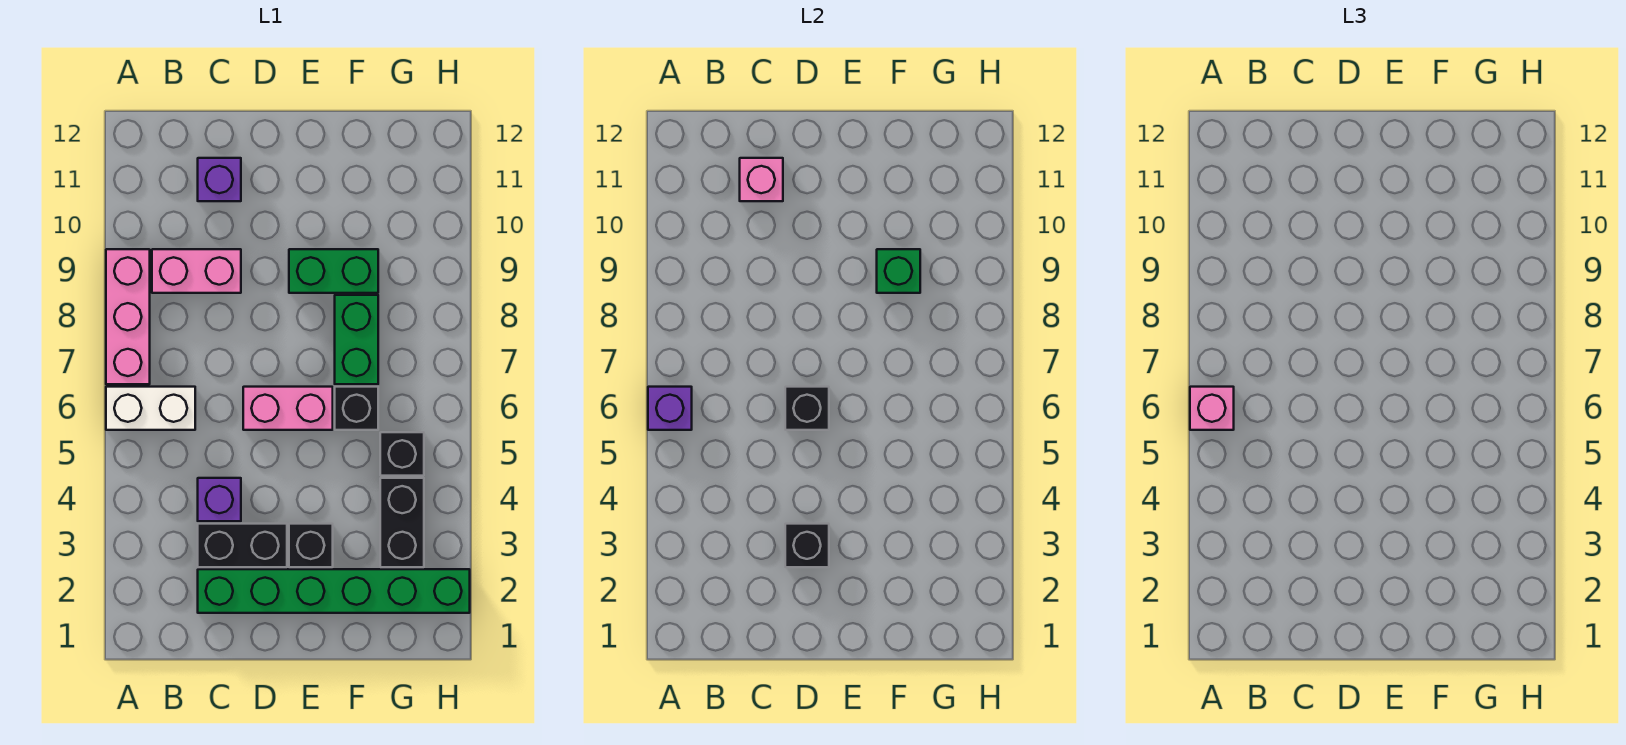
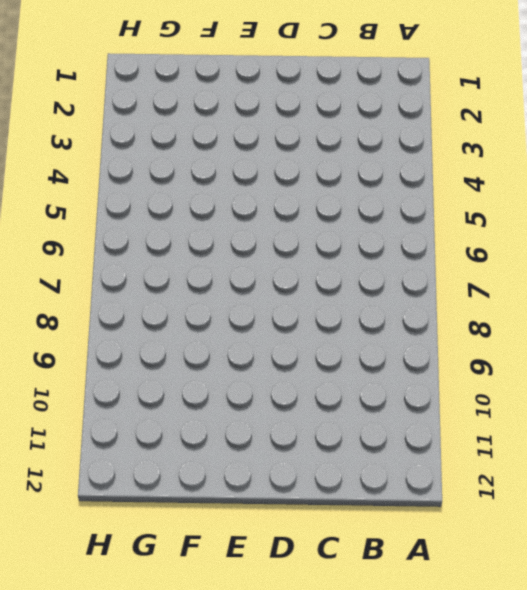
none -> white brick A6:B6 level 1
none -> pink brick A7:A9 level 1
none -> pink brick B9:C9 level 1

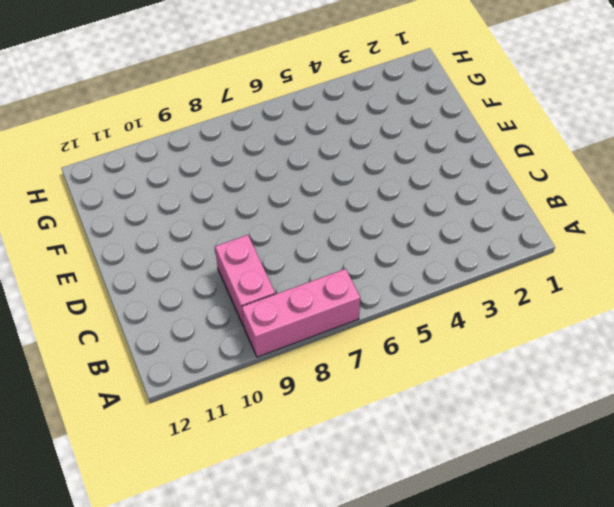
none -> white brick A6:B6 level 1
none -> green brick C2:H2 level 1
none -> black brick C3:D3 level 1

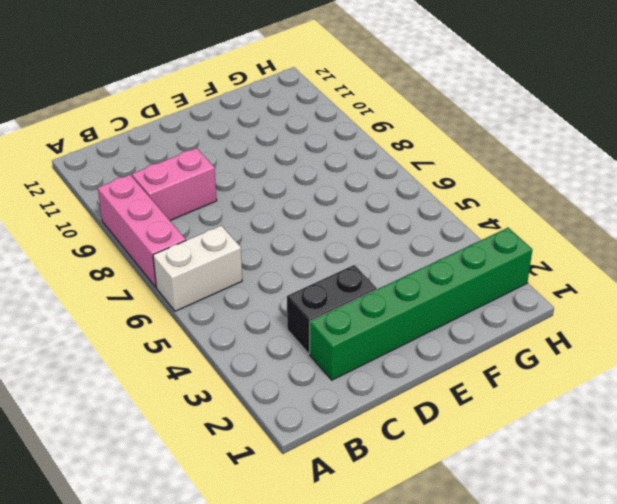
none -> purple brick C4 level 1
none -> purple brick C11 level 1
none -> pink brick D6:E6 level 1

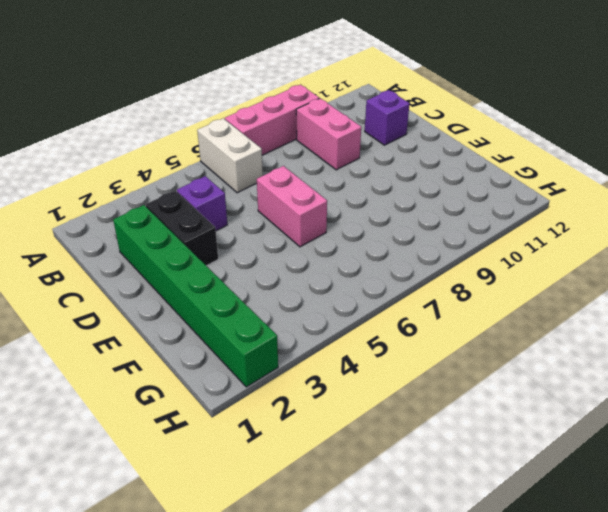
none -> black brick E3 level 1
none -> green brick E9:F9 level 1
none -> black brick F6 level 1

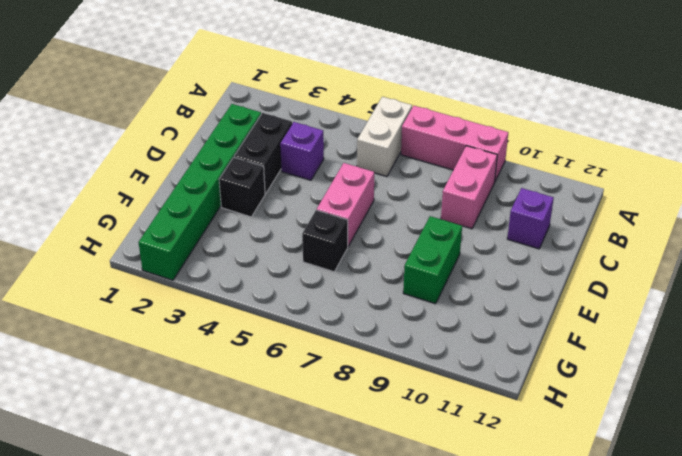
none -> green brick F7:F8 level 1
none -> black brick G3:G4 level 1
none -> black brick G5 level 1

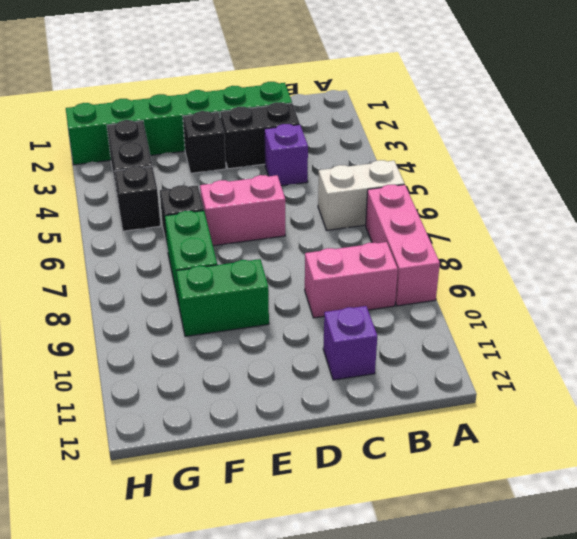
none -> purple brick A6 level 2
none -> pink brick C11 level 2
none -> black brick D3 level 2

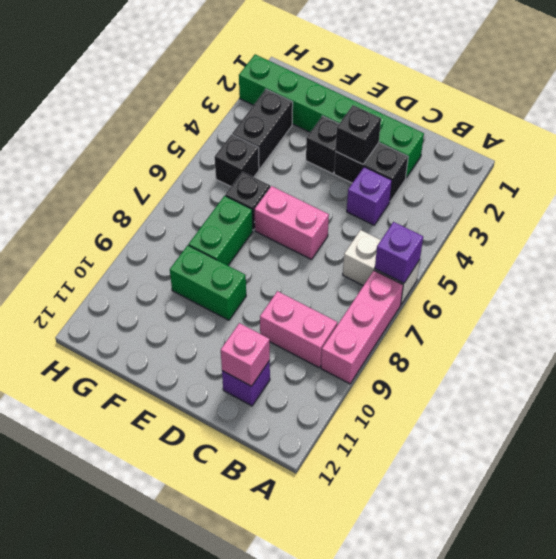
none -> black brick D6 level 2
none -> green brick F9 level 2
none -> pink brick A6 level 3

